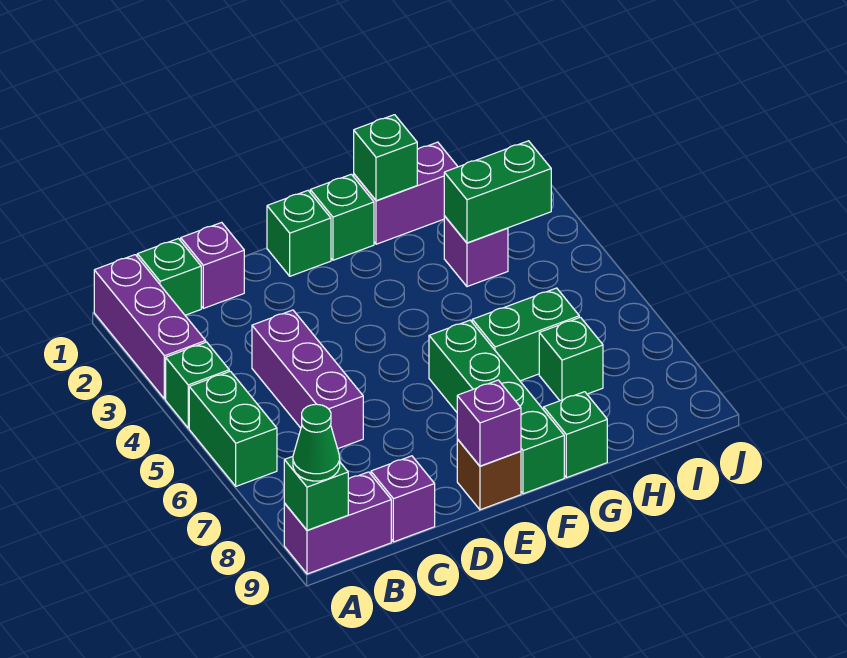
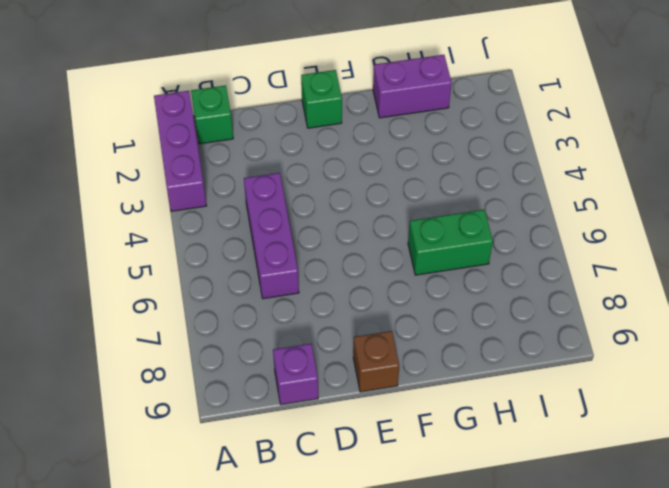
none -> green brick A4 level 1
none -> green brick A5:A6 level 1
none -> purple brick A9:B9 level 1

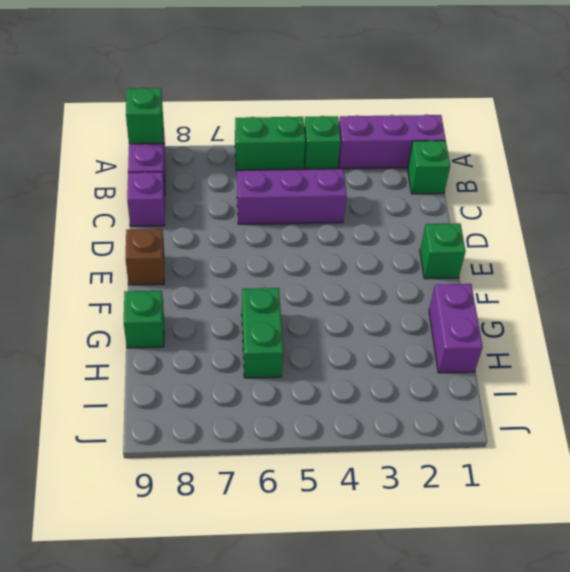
none -> purple brick C1 level 1
none -> green brick F1 level 1
none -> green brick F6:F9 level 1

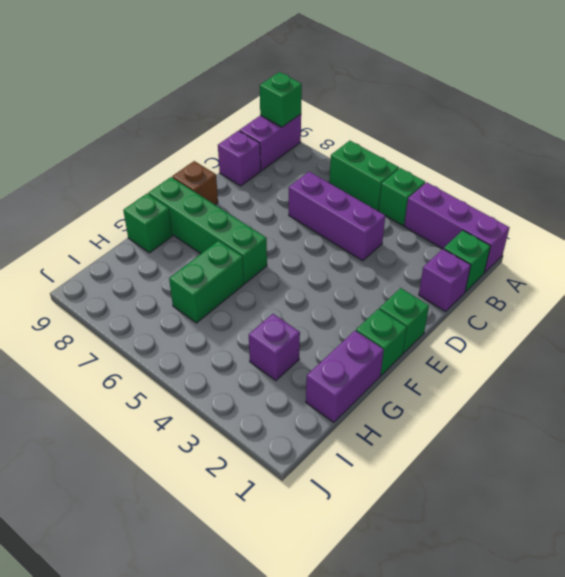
none -> green brick H7 level 1
none -> purple brick E9 level 2
none -> green brick G1 level 2

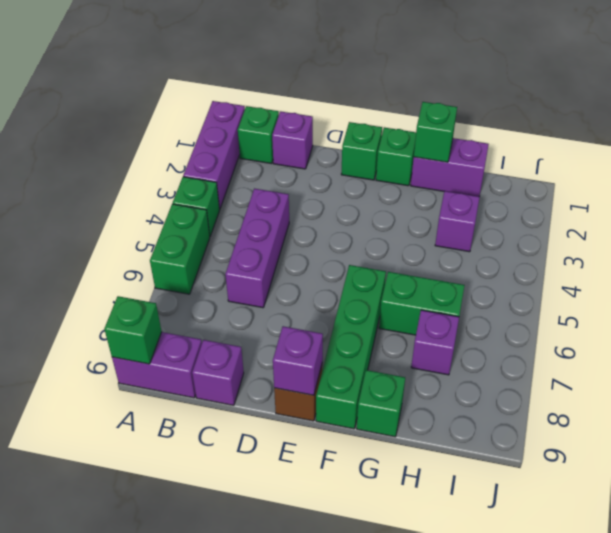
purple brick H7 level 1 -> green brick H7 level 1
none -> green brick H3:I3 level 2
none -> green cone A9 level 3

